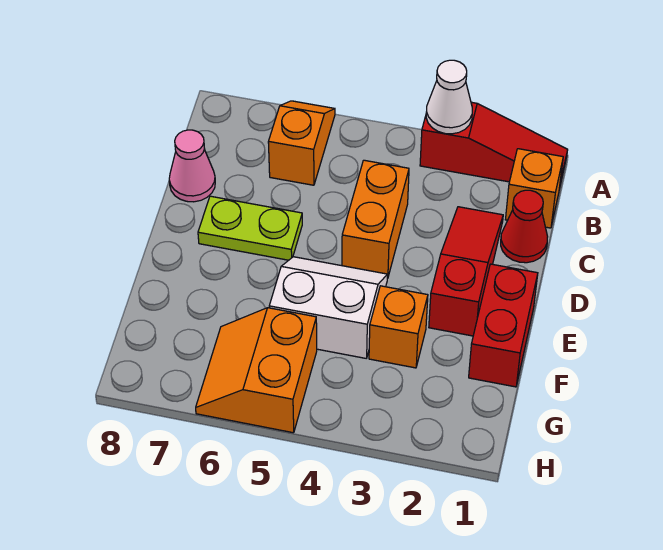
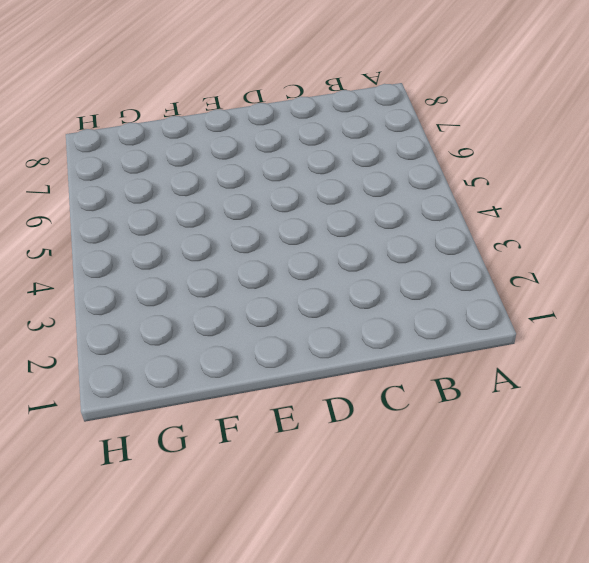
none -> red slope A1:A3 level 1 top 3
none -> orange slope A6:B6 level 1 top B
none -> orange brick B1 level 1

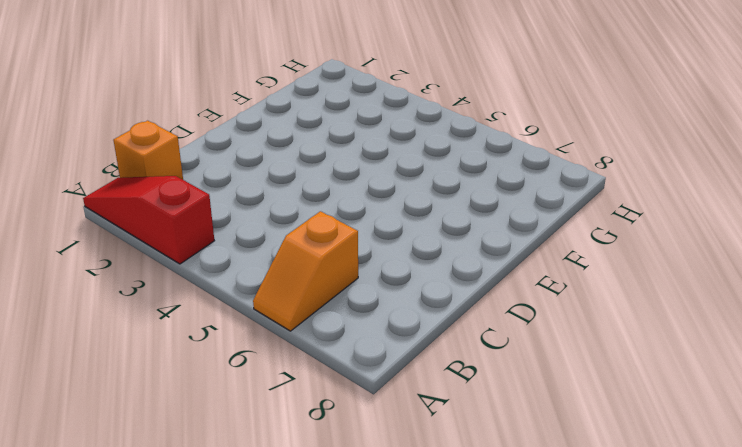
none -> red cone C1 level 1
none -> red slope C2:E2 level 1 top E
none -> orange brick C4:D4 level 1

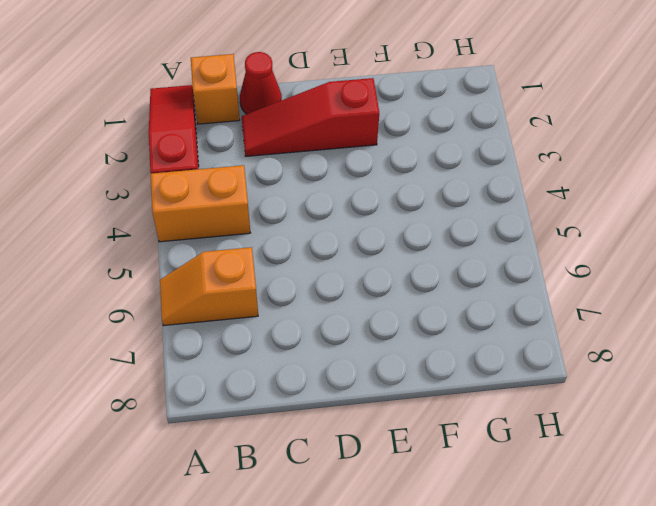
orange brick A4:B4 level 1 -> orange brick C4:D4 level 1
none -> pink cone C8 level 1
none -> lime plate D6:D7 level 1
none -> red brick E1:F1 level 1

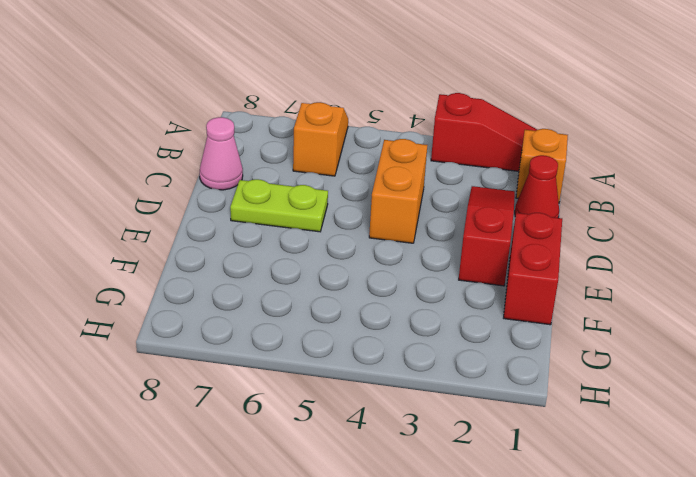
none -> white slope E4:F5 level 1 top F
none -> orange brick F3 level 1
none -> orange slope G5:H6 level 1 top 5

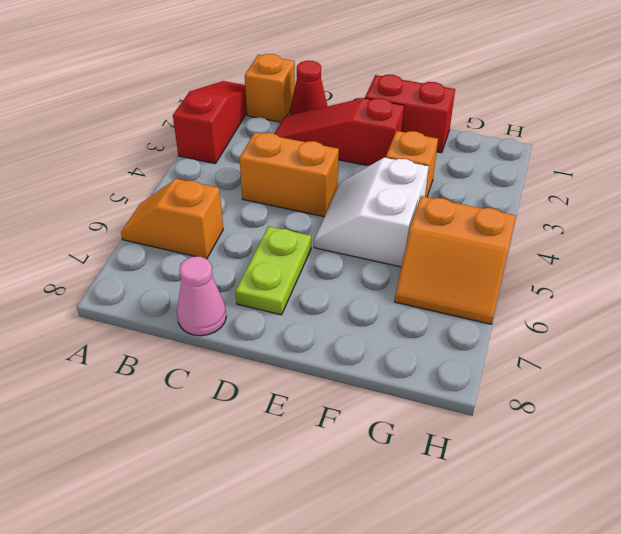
none -> white cone A3 level 2

